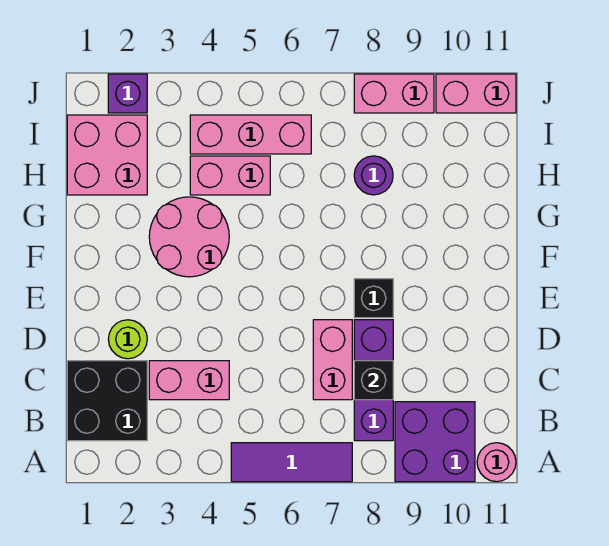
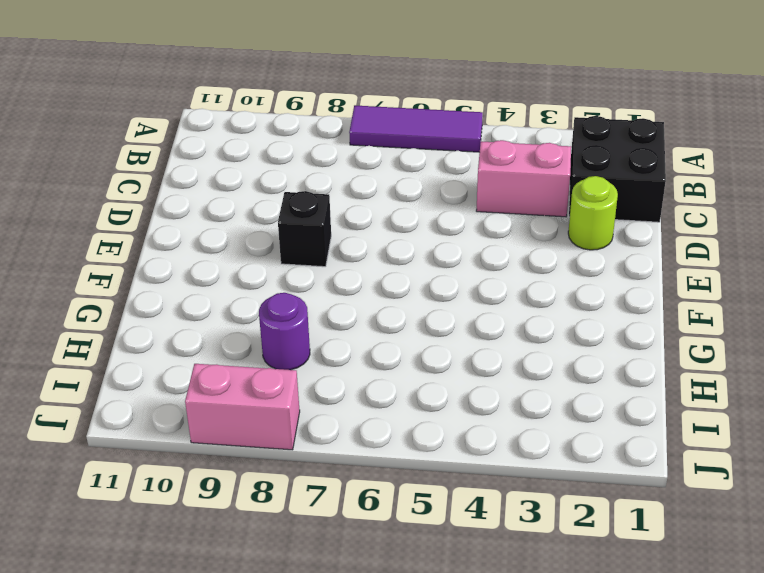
none -> purple brick A9:B10 level 1
none -> pink round brick A11 level 1
none -> purple brick B8:D8 level 1

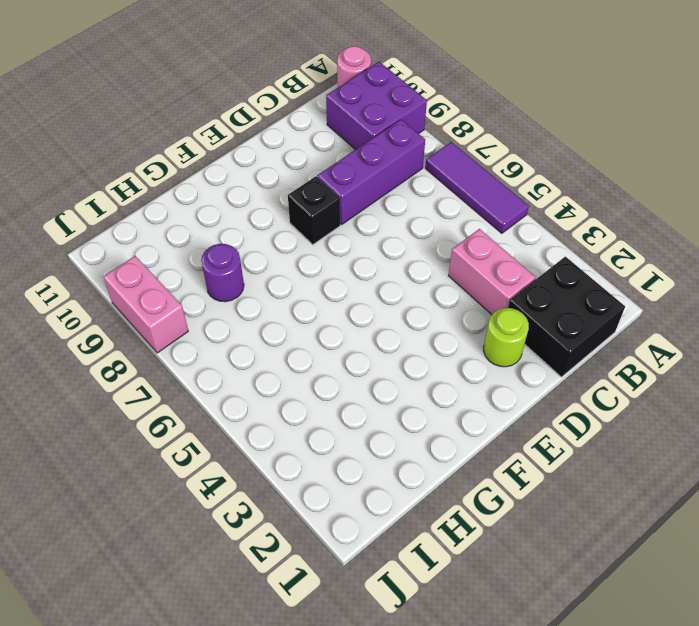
none -> pink brick C7:D7 level 1
none -> pink round brick F3:G4 level 1
none -> pink brick H1:I2 level 1

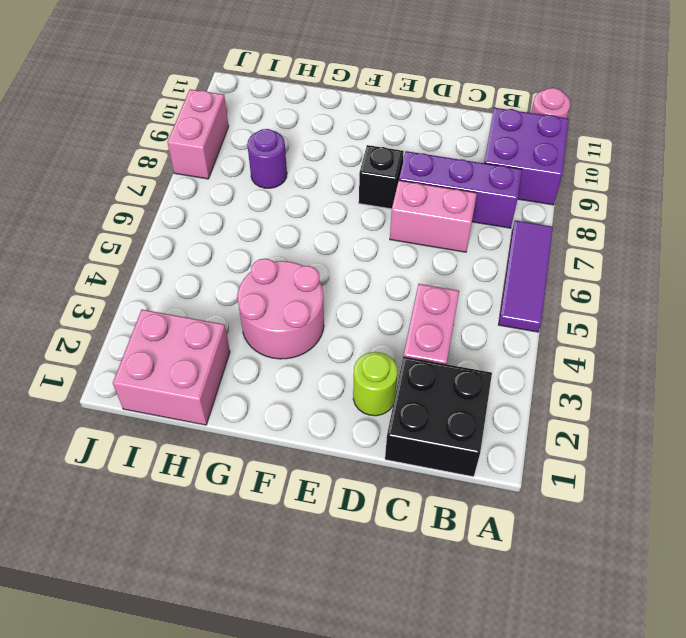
none -> pink brick H4:H5 level 1
none -> pink brick I4:I6 level 1
none -> purple brick J2 level 1

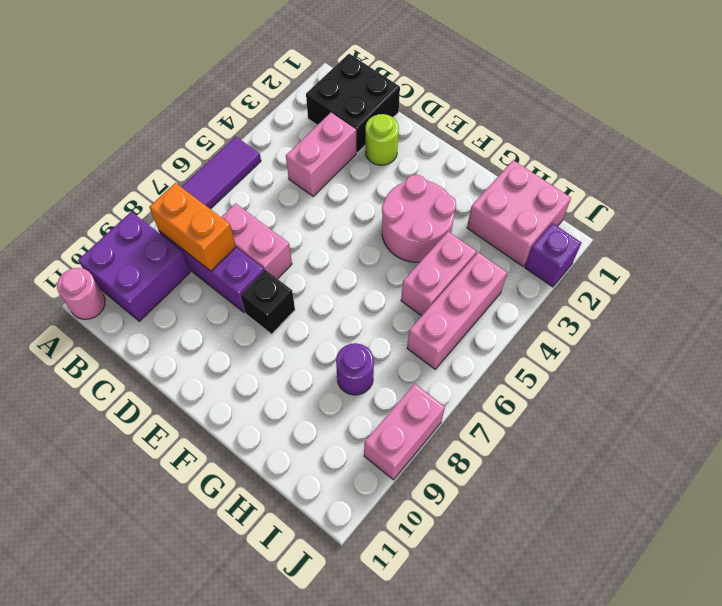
orange brick B8:C8 level 2 -> black brick C8 level 2
none -> pink brick J10:J11 level 1

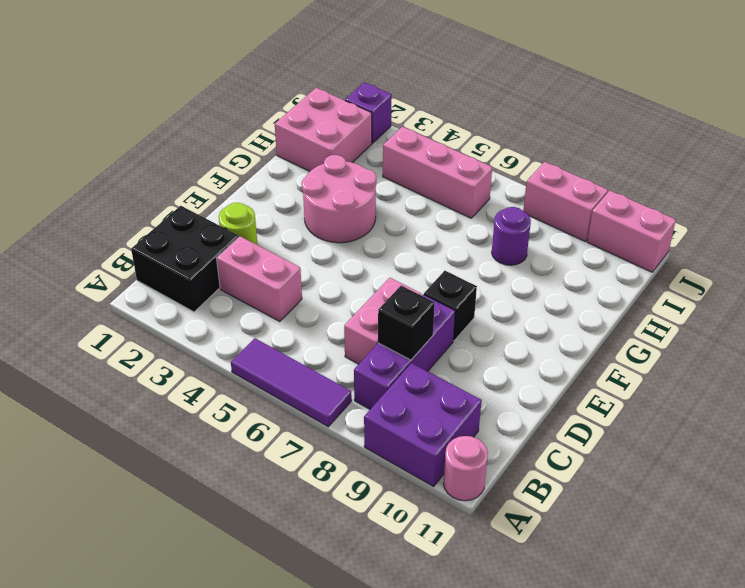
none -> pink brick H4:H5 level 1

